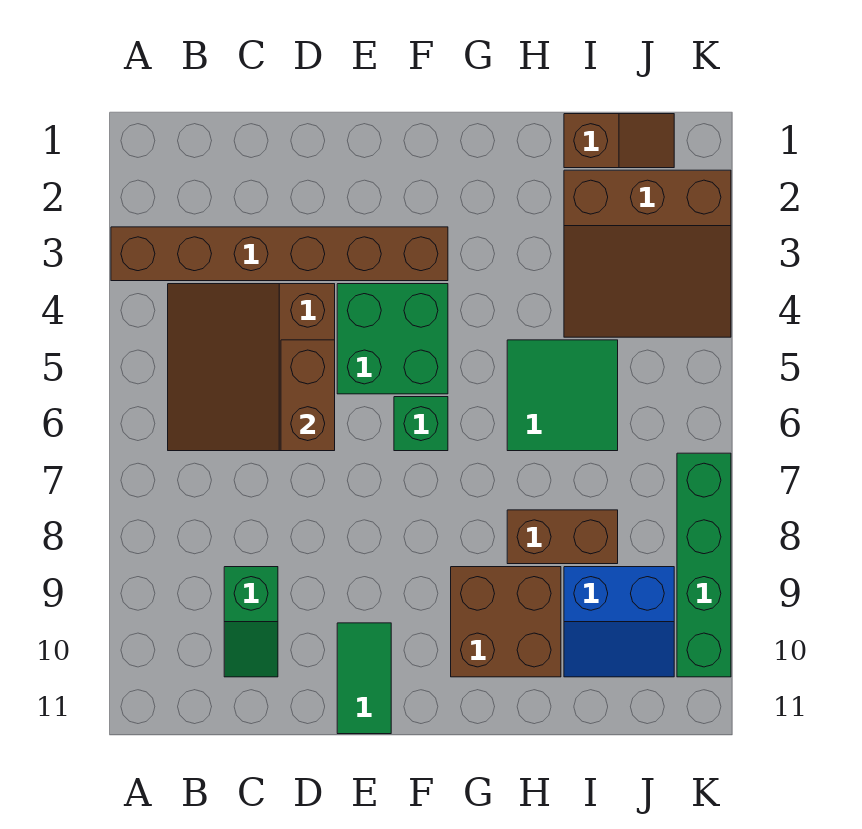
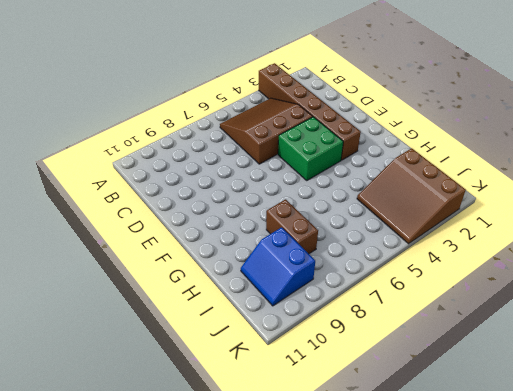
none -> green slope C9:C10 level 1 top 9
none -> green tile E10:E11 level 1
none -> green brick F6 level 1

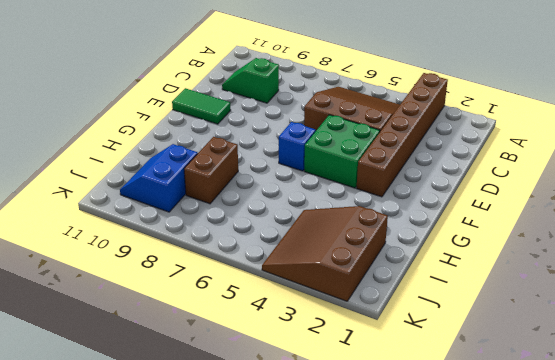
blue brick F6 level 1 -> green brick F6 level 1
none -> brown brick G9:H10 level 1
none -> green tile H5:I6 level 1
none -> brown slope I1:J1 level 1 top I

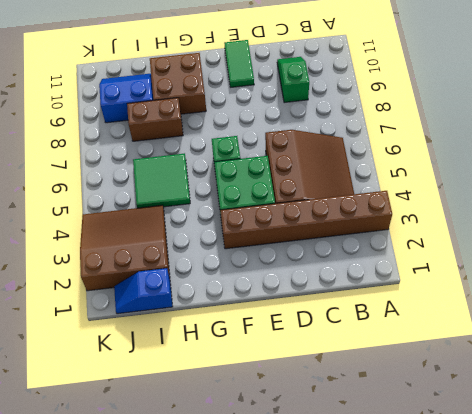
blue slope I1:J1 level 1 top I -> brown slope I1:J1 level 1 top I
none -> green brick K7:K10 level 1
none -> brown brick D5:D6 level 2

